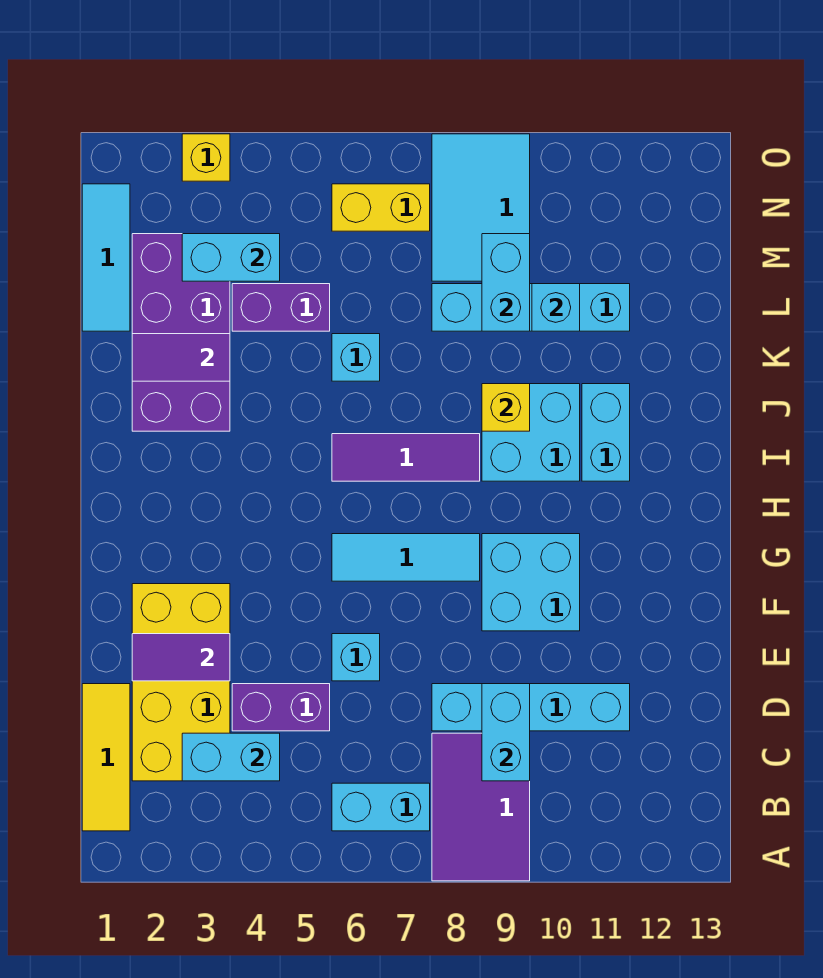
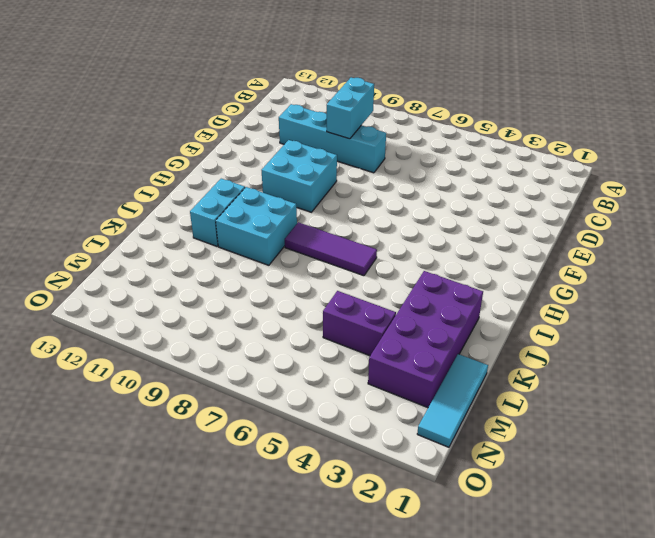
none -> purple tile A8:C9 level 1
none -> yellow tile B1:D1 level 1
none -> cyan brick B6:B7 level 1

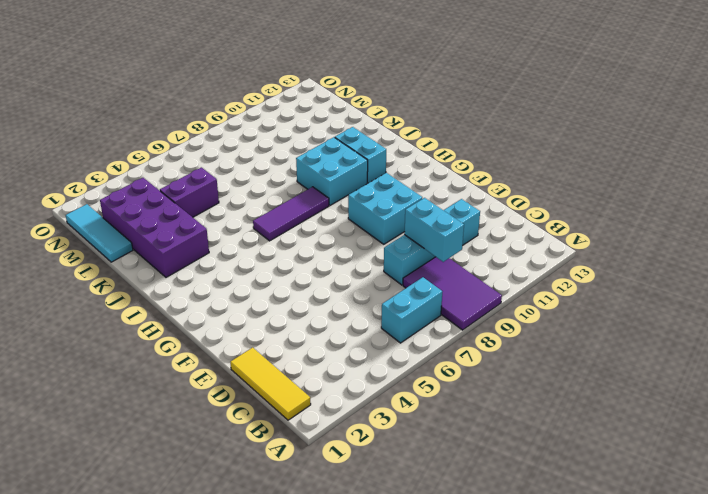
none -> yellow brick C2:F3 level 1
none -> purple brick D4:D5 level 1
none -> cyan brick E6 level 1

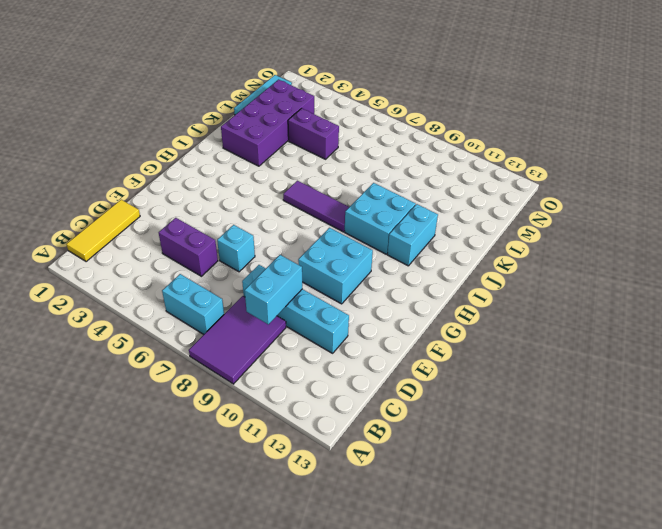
none -> yellow brick C2:F3 level 1
none -> cyan tile G6:G8 level 1
none -> cyan brick K6 level 1

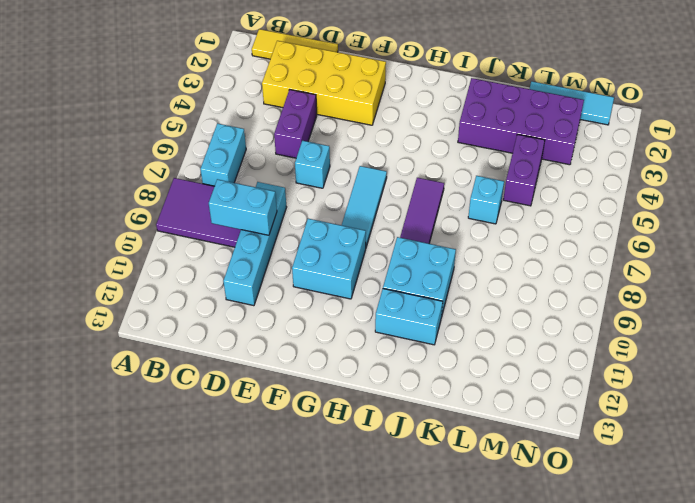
none -> cyan brick L8:L11 level 1
none -> cyan tile M8:O9 level 1
none -> yellow brick N6:N7 level 1

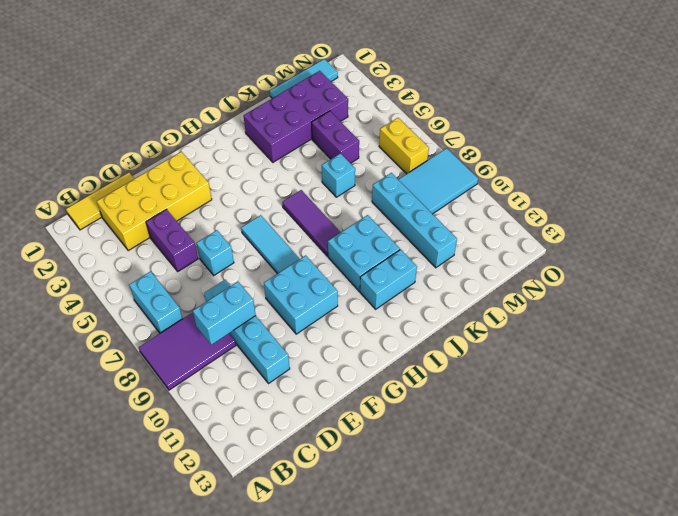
none -> yellow brick O3 level 1
none -> cyan brick C3:C4 level 2
none -> purple tile E2:E3 level 2

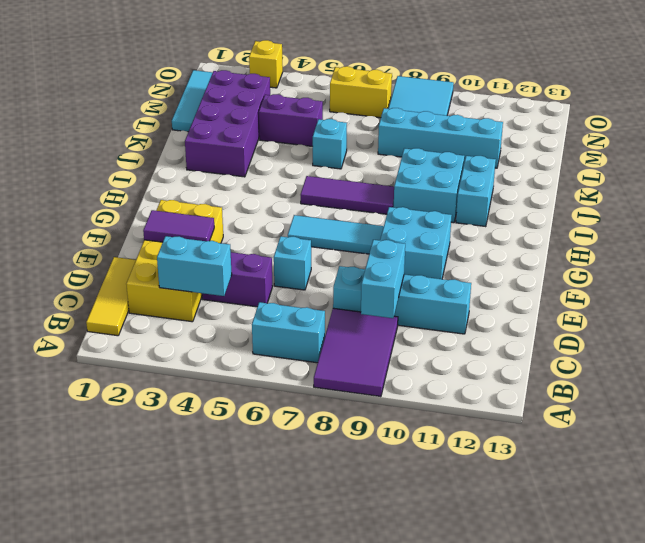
none -> yellow brick J9 level 2
none -> purple tile K2:K3 level 2
none -> cyan brick L9:M9 level 2

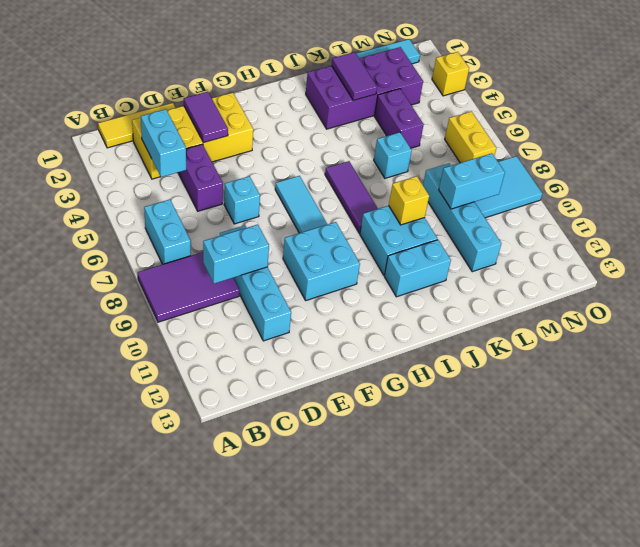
none -> cyan brick L10 level 2
none -> cyan brick M3:M4 level 2

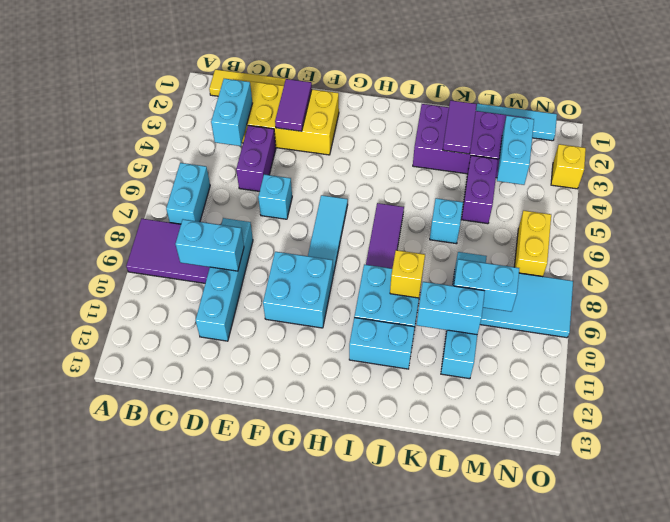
cyan brick K10:L10 level 2 -> cyan brick L10 level 2

